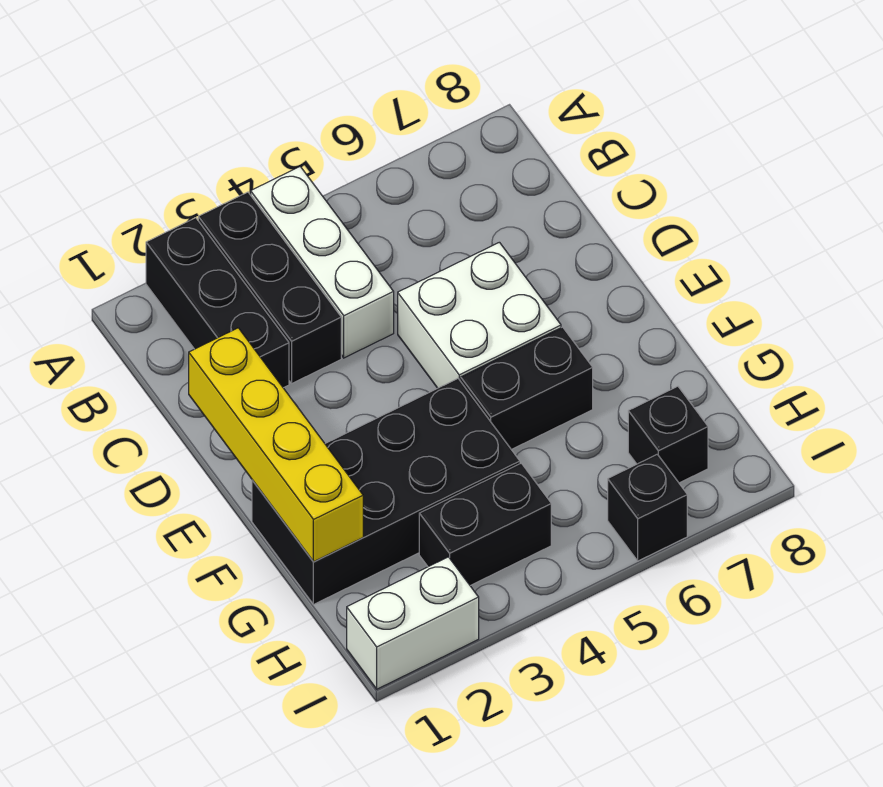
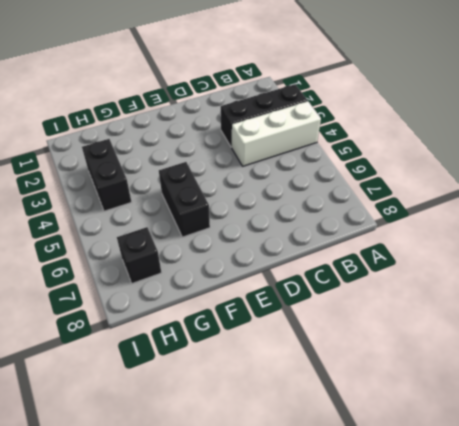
none -> black brick A2:C2 level 1
none -> white brick D5:E6 level 1

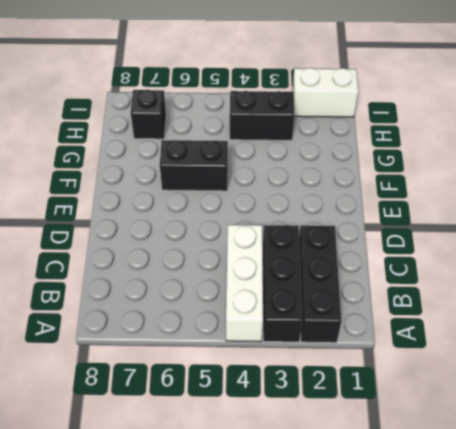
none -> white brick D5:E6 level 1
none -> black brick F1:G4 level 1

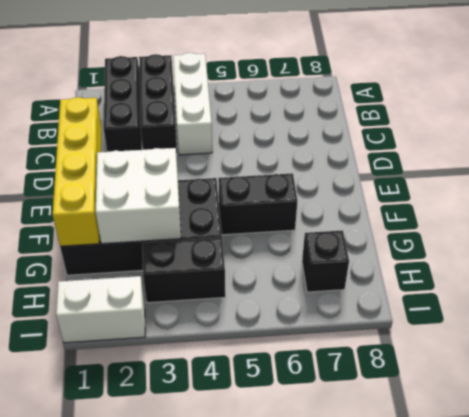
white brick F2:G3 level 2 -> white brick D5:E6 level 1
none -> black brick I6 level 1

